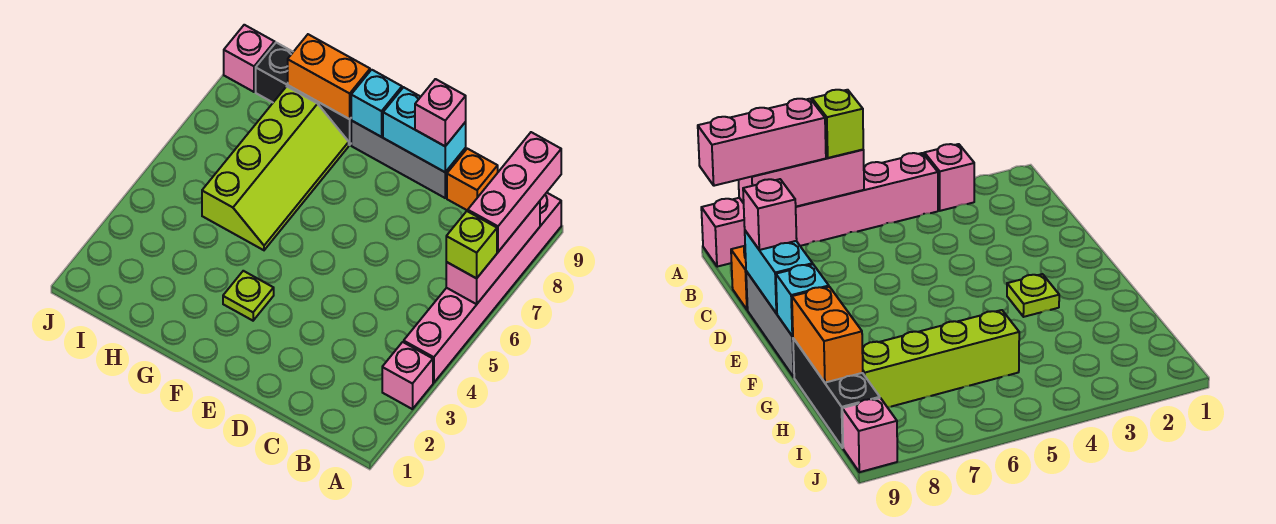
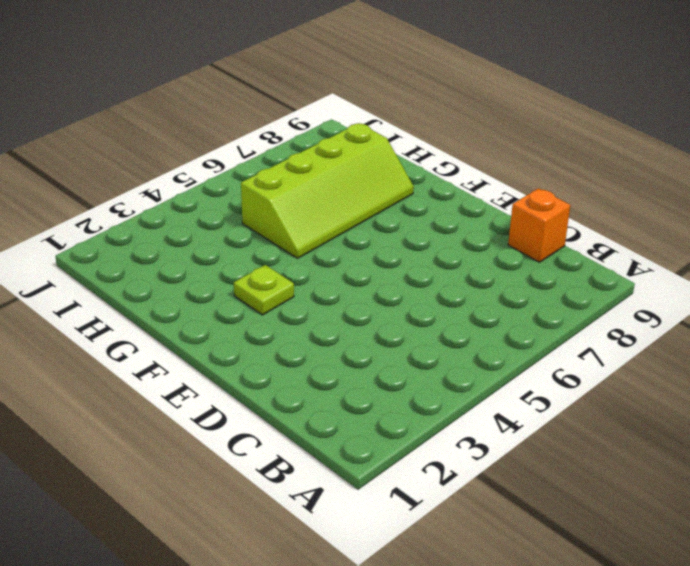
none -> pink brick A3 level 1
none -> pink brick A4:A9 level 1
none -> grey brick D9:F9 level 1

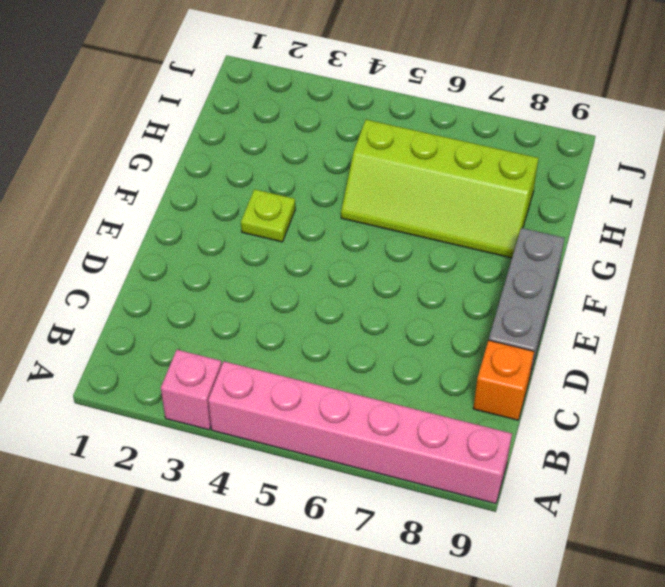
none -> black brick G9:I9 level 1
none -> pink brick J9 level 1
none -> pink brick A6:A8 level 2

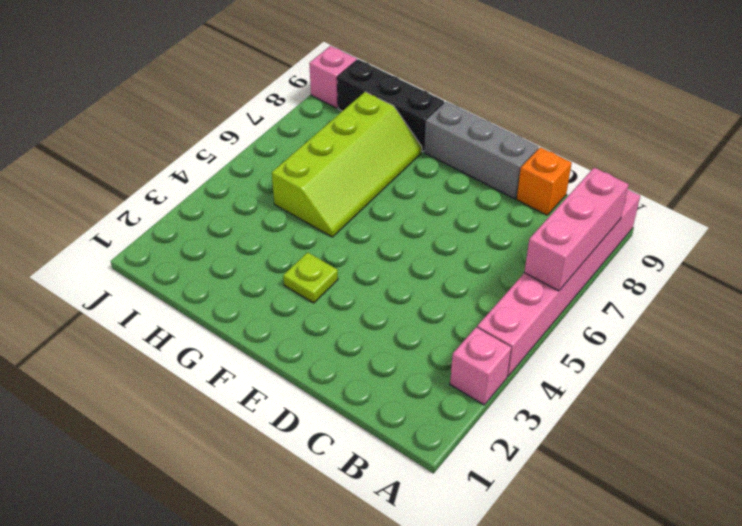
none -> cyan brick D9:E9 level 2
none -> cyan brick F9 level 2
none -> orange brick G9:H9 level 2

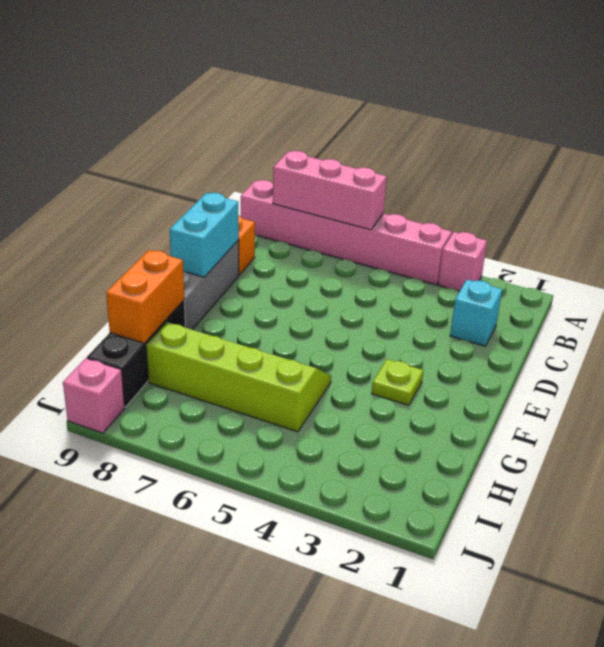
cyan brick C2 level 1 -> cyan brick F9 level 2
none -> lime brick A6 level 3
none -> pink brick A7:A9 level 3
none -> pink brick D9 level 3

